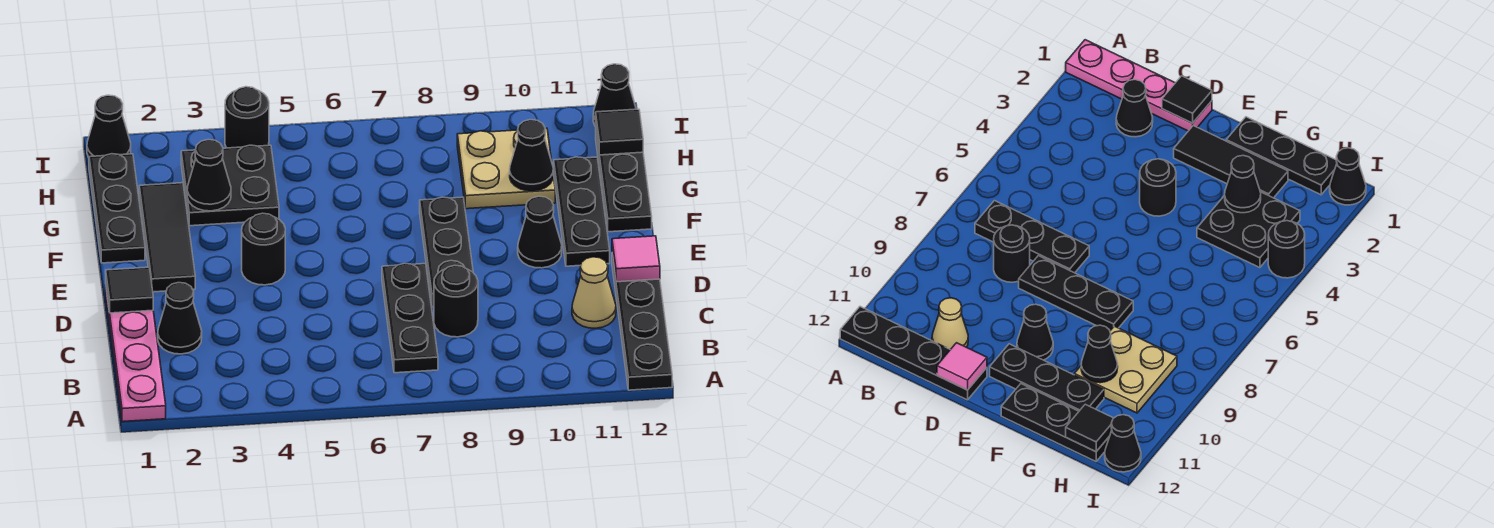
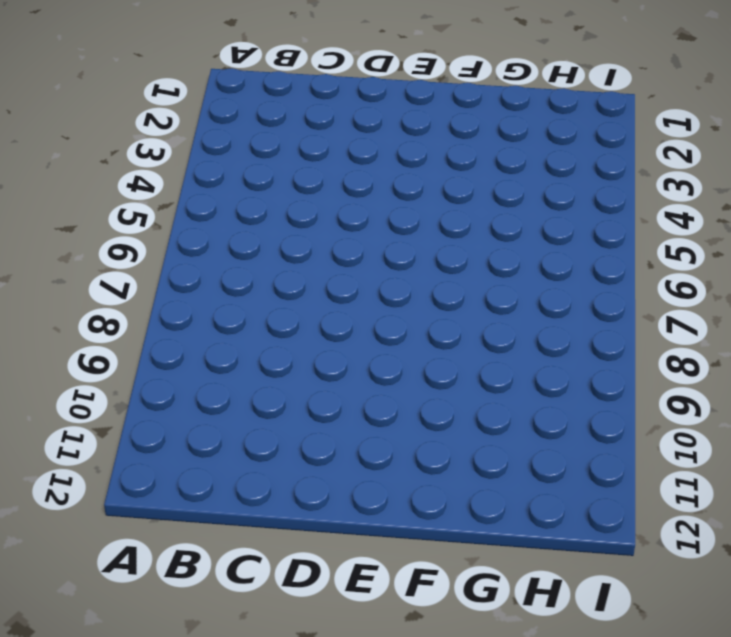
none -> pink plate A1:D1 level 1
none -> black plate A12:D12 level 1
none -> black plate B7:D7 level 1

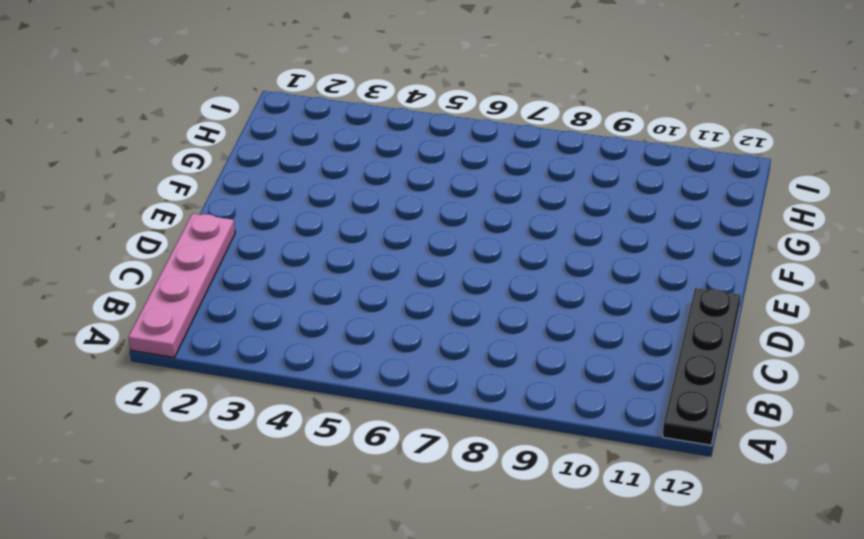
none -> black plate B7:D7 level 1
none -> black cone C2 level 1
none -> black round brick C8 level 1

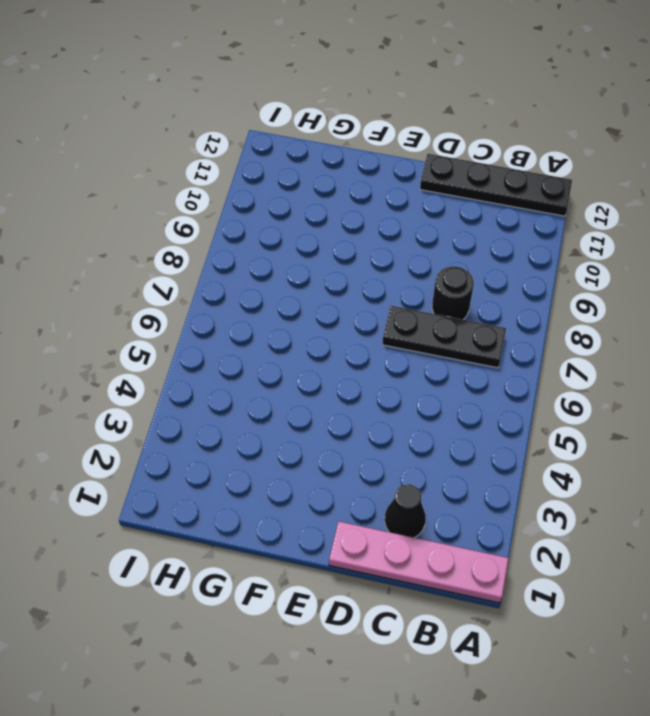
none -> tan cone C11 level 1
none -> black plate D8:F8 level 1
none -> black tile E2:G2 level 1

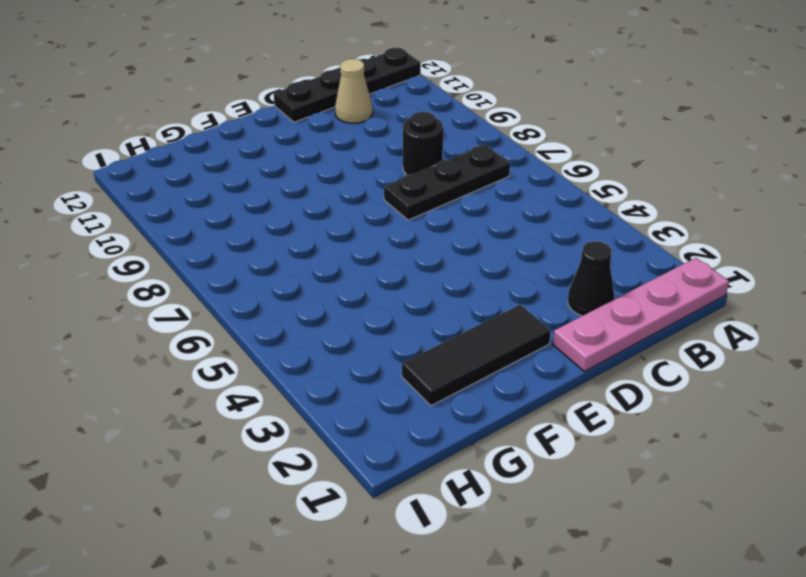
none -> black plate D8:F8 level 1
none -> black round brick E4 level 1
none -> black cone E10 level 1

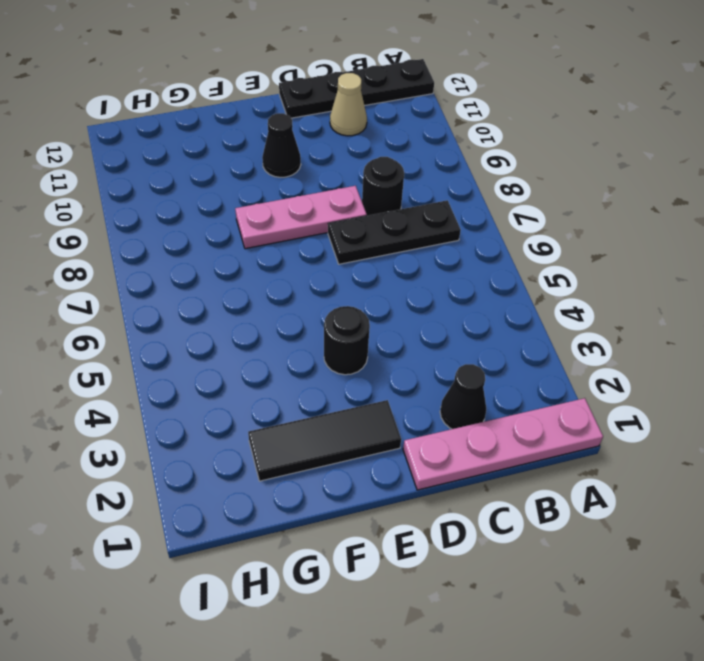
pink plate D8:F8 level 1 -> black plate D8:F8 level 1
none -> black plate E11:G11 level 1
none -> black plate F1:H1 level 1
none -> black plate F12:H12 level 1

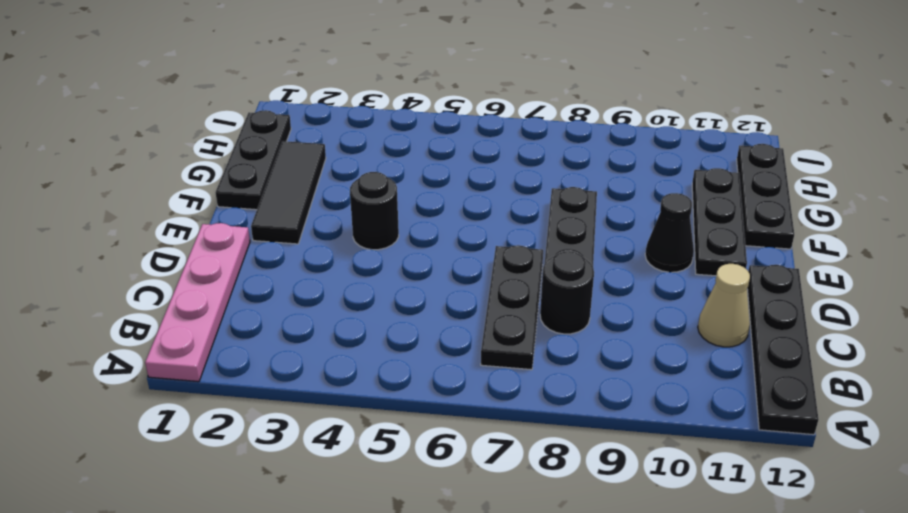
none -> black cone C2 level 1
none -> black plate G3:H4 level 1
none -> tan plate G9:H10 level 1

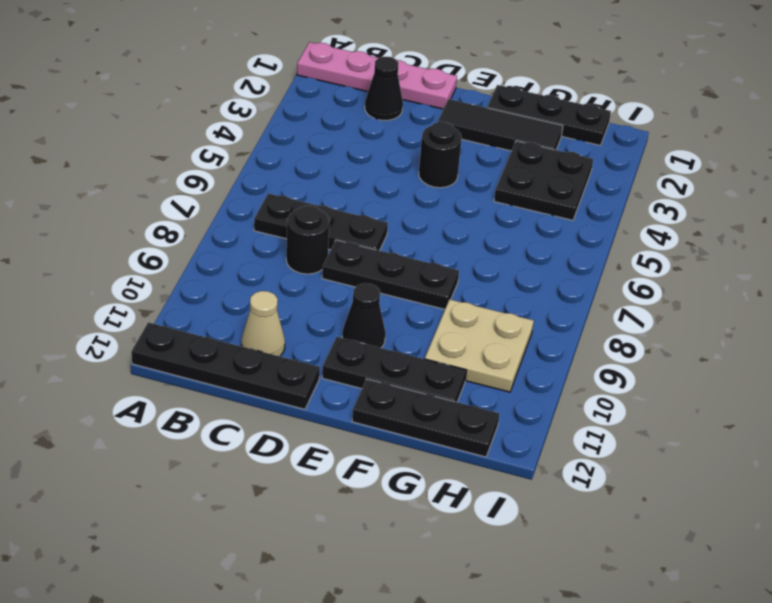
none -> black cone I1 level 1
none -> black round brick I4 level 1
none -> black cone I12 level 1

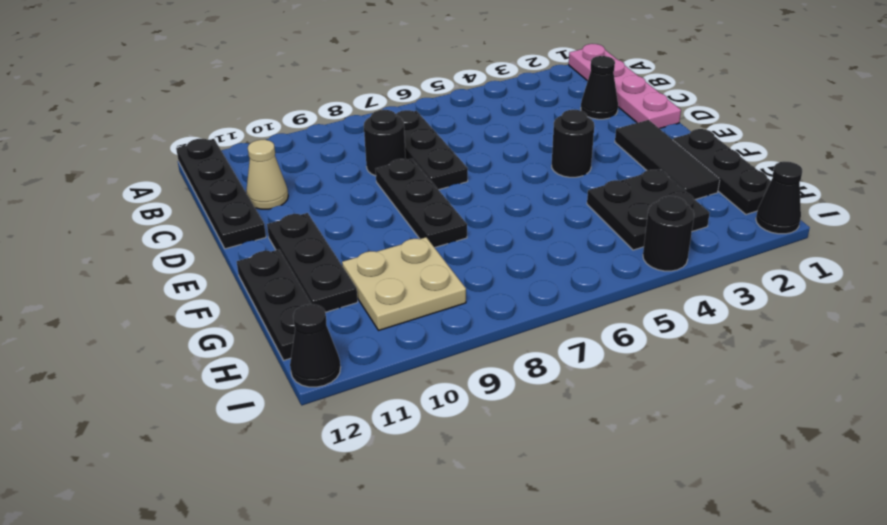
none -> black cone E10 level 1
none -> black tile D1 level 2
none -> pink tile D12 level 2

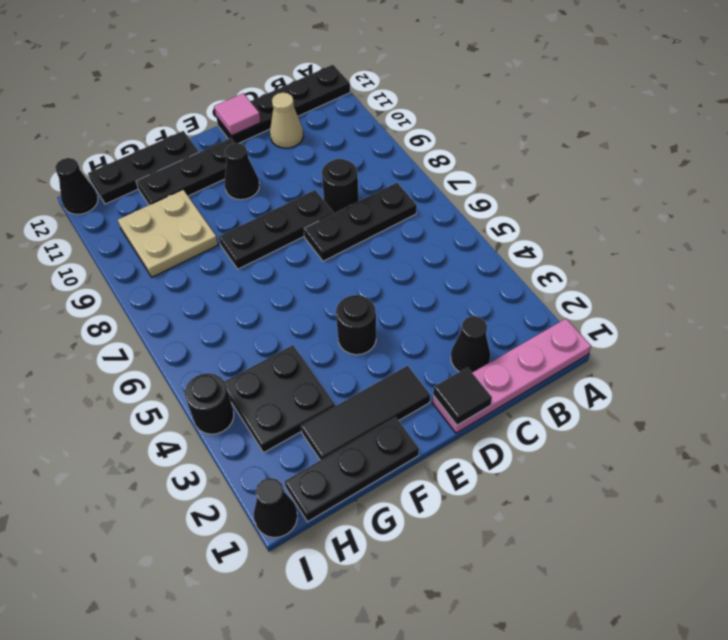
none -> black cone G3 level 2
none -> black cone G10 level 2
none -> black tile H12 level 2

